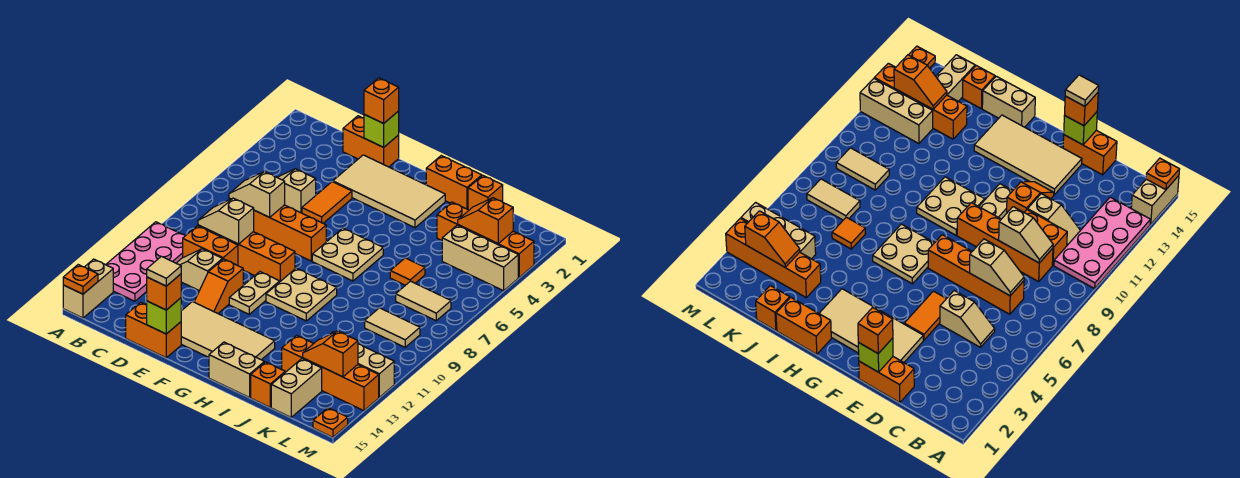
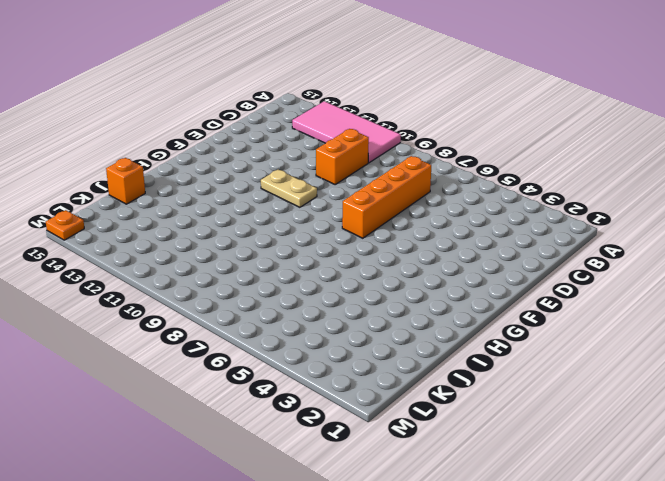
pink tile A10:B13 level 1 -> pink plate A10:B13 level 1
none -> tan brick A14:A15 level 1
none -> tan slope C5:D5 level 1 top D
none -> orange brick C9:F9 level 1
none -> tan slope C11:D11 level 1 top D

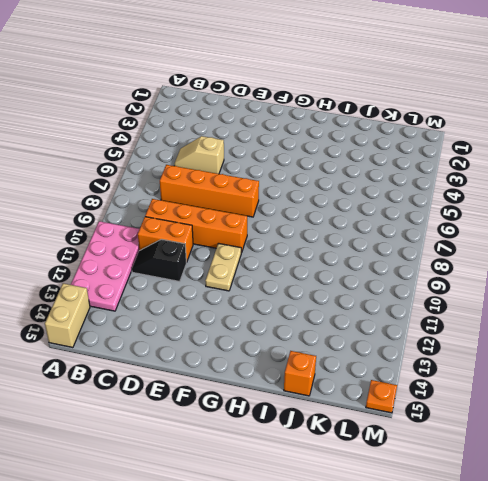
black slope C11:D11 level 1 top D -> tan slope C11:D11 level 1 top D
none -> orange brick D1:E1 level 1
none -> orange brick D15:E15 level 1
none -> tan tile E2:H3 level 1
none -> orange tile E4:E5 level 1

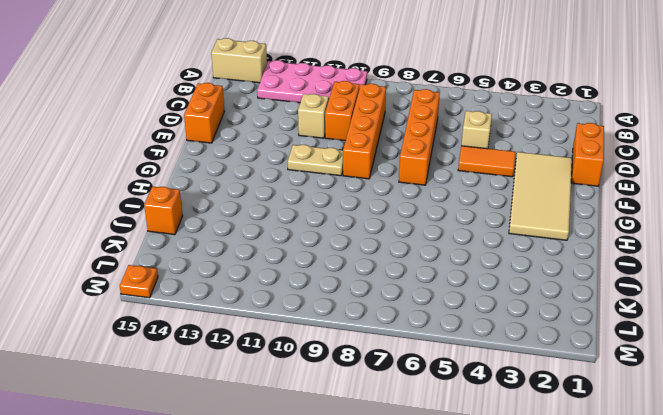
none -> orange slope E11:E12 level 1 top 11
none -> tan tile E13:H14 level 1
none -> tan plate G6:H7 level 1
none -> tan plate G9:H10 level 1

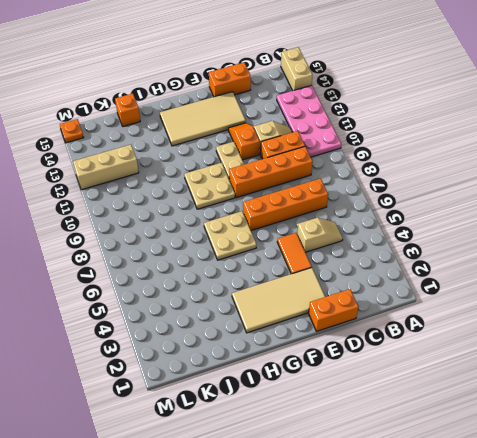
none -> orange brick H1:I1 level 1
none -> tan brick H15:I15 level 1
none -> orange brick J1 level 1
none -> orange brick J3:M3 level 1

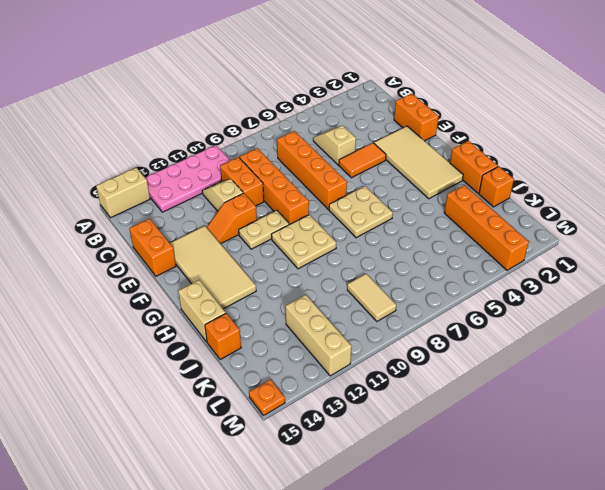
none -> orange tile J6 level 1
none -> orange brick J13:M13 level 1
none -> tan brick K4:M4 level 1
none -> tan tile K7:L7 level 1

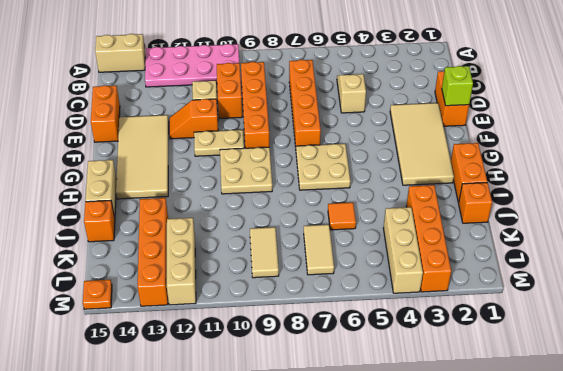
none -> orange tile E4:E5 level 1
none -> tan brick K14:K15 level 1
none -> orange plate A15 level 2
none -> tan slope C7:D7 level 2 top D

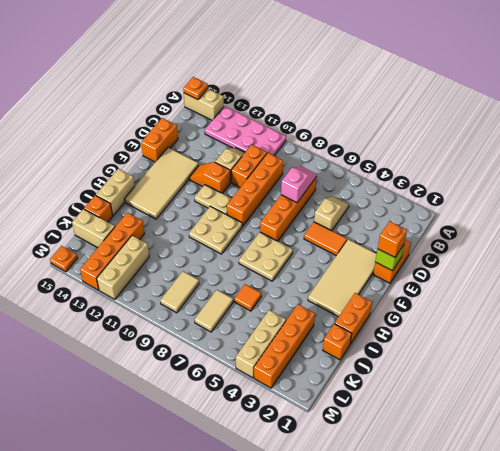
pink slope C7:D7 level 2 top D -> tan slope C7:D7 level 2 top D
none -> tan slope C9:D9 level 2 top D
none -> lime brick E15 level 2
none -> orange slope K3:L3 level 2 top L
none -> orange slope K13:L13 level 2 top L

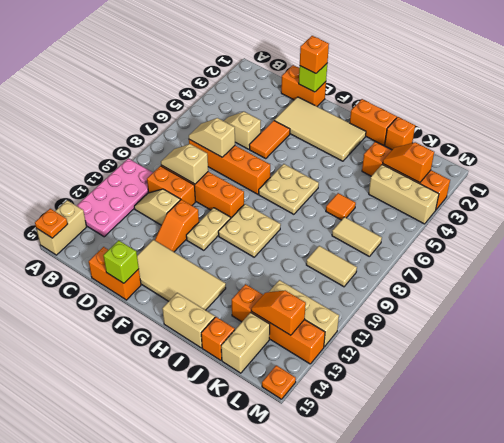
none -> orange brick E15 level 3
none -> tan tile E15 level 4

